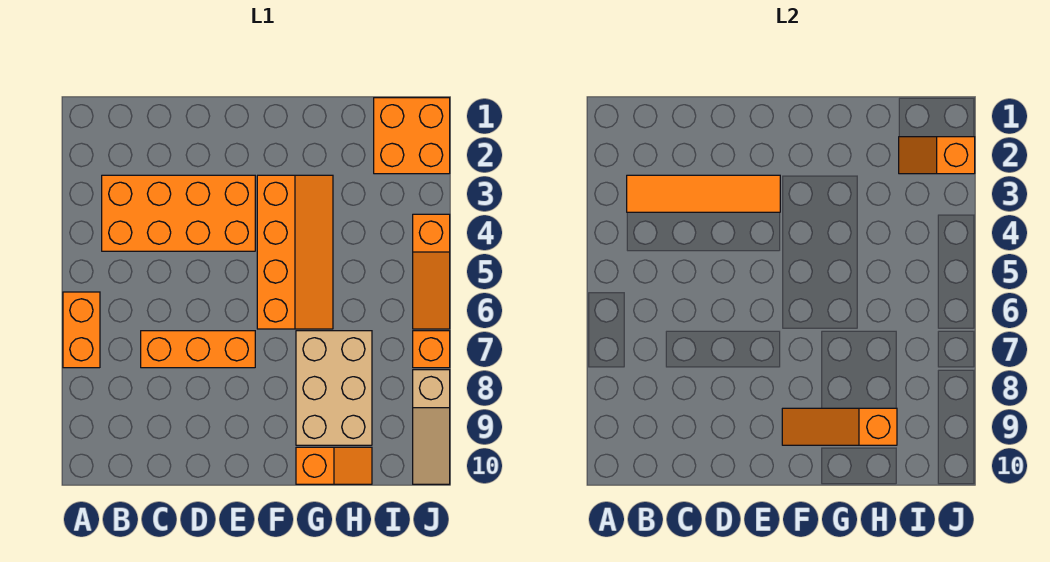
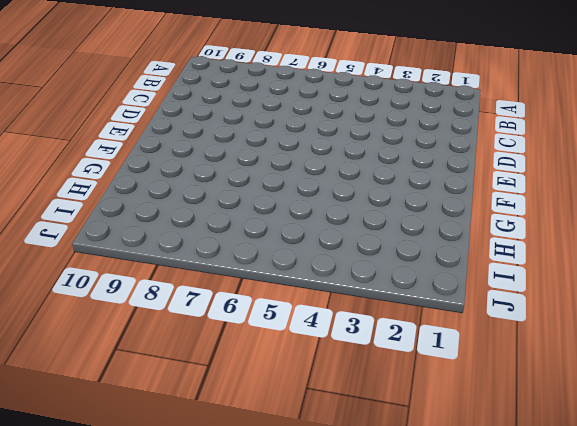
none -> orange brick A6:A7 level 1
none -> orange brick B3:E4 level 1
none -> orange brick C7:E7 level 1

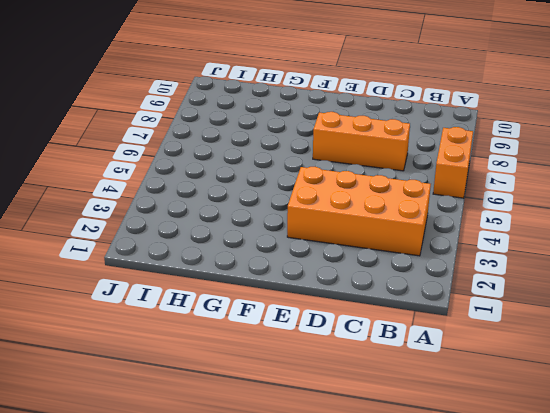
none -> orange slope F3:G6 level 1 top F
none -> tan brick G7:H9 level 1
none -> orange slope G10:H10 level 1 top G

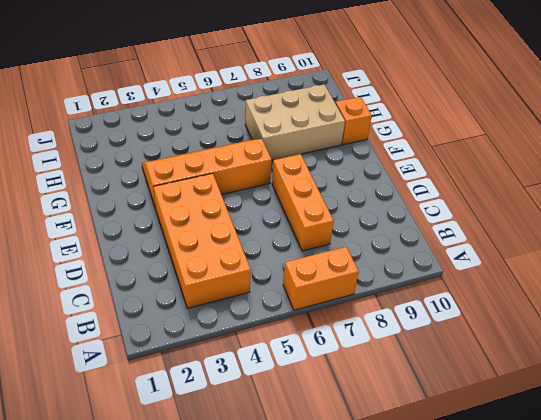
none -> orange brick I1:J2 level 1
none -> orange slope J4:J6 level 1 top 4
none -> orange brick J7 level 1

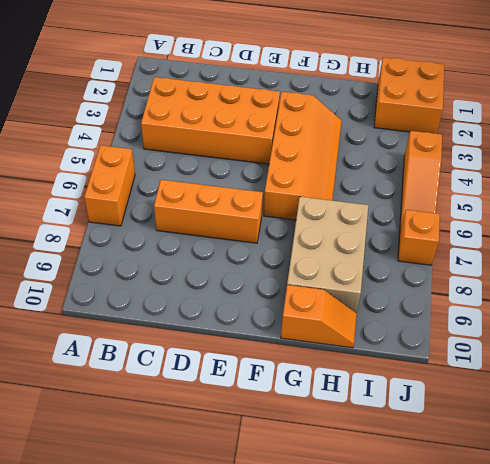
none -> tan slope J8:J10 level 1 top 8
none -> orange tile B3:E3 level 2
none -> orange slope F9:H9 level 2 top H

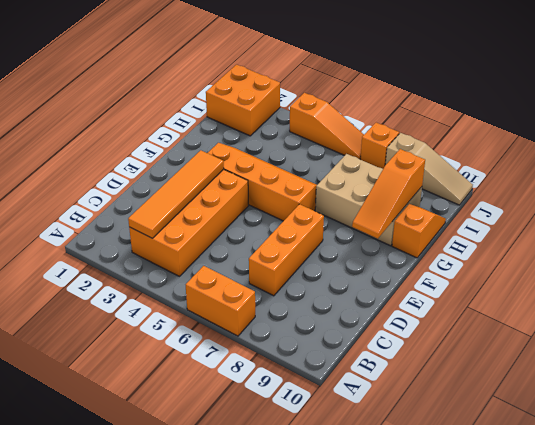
none -> orange slope I2:J2 level 2 top J

